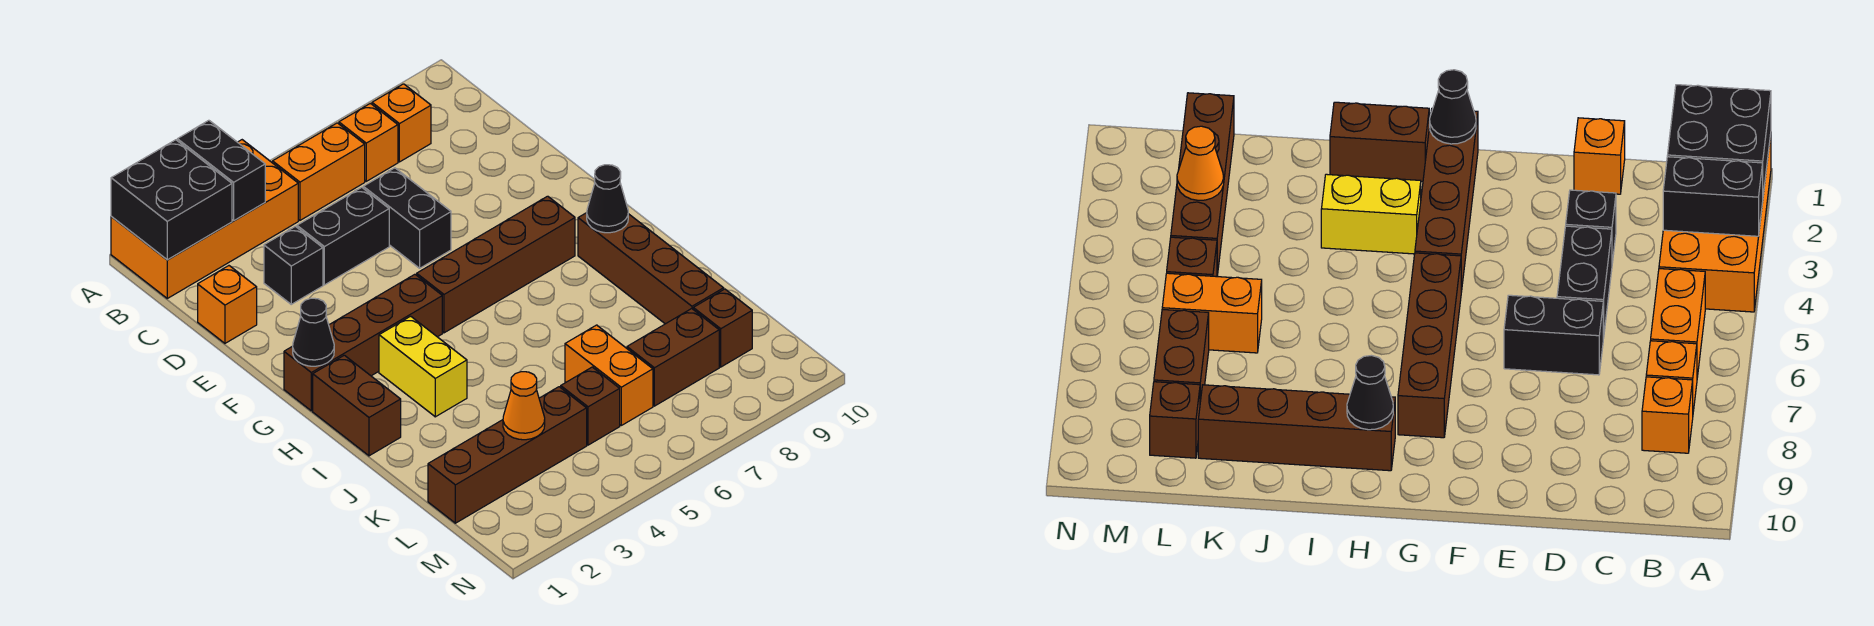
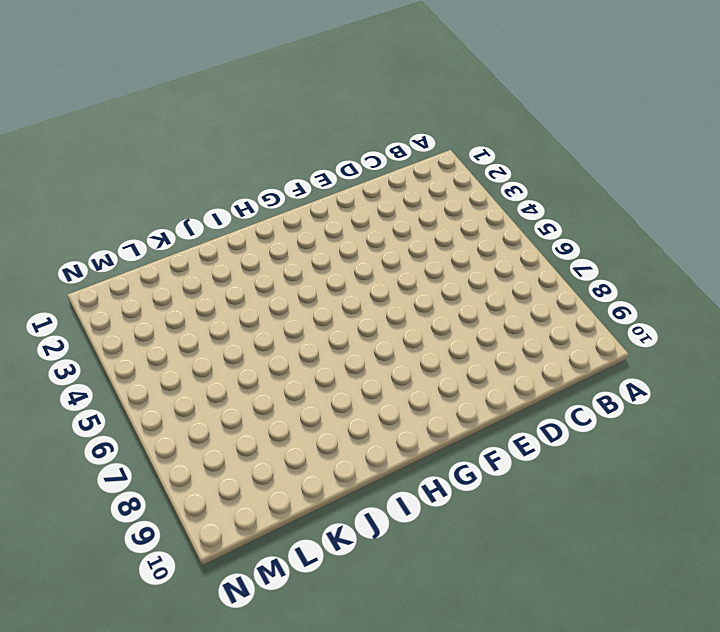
none -> orange brick A1:B4 level 1
none -> orange brick B5:B6 level 1
none -> orange brick B7 level 1

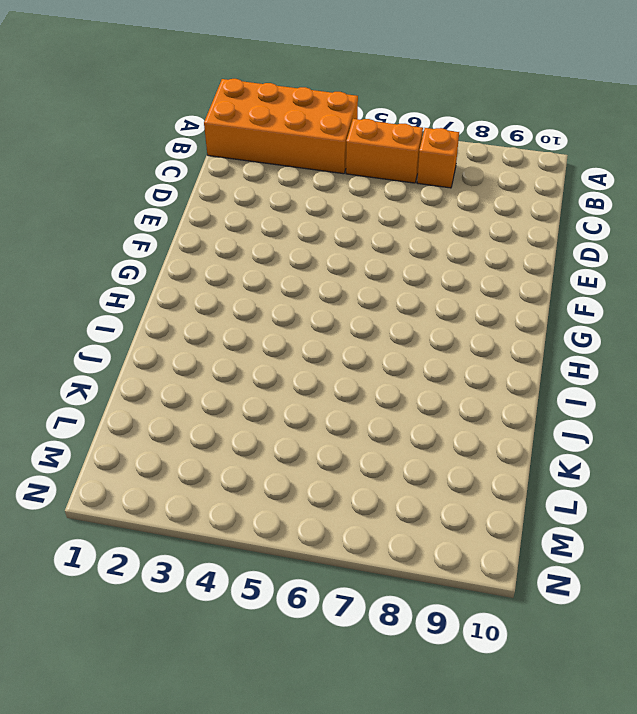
none -> orange brick B8 level 1
none -> orange brick D1 level 1
none -> black brick D3 level 1

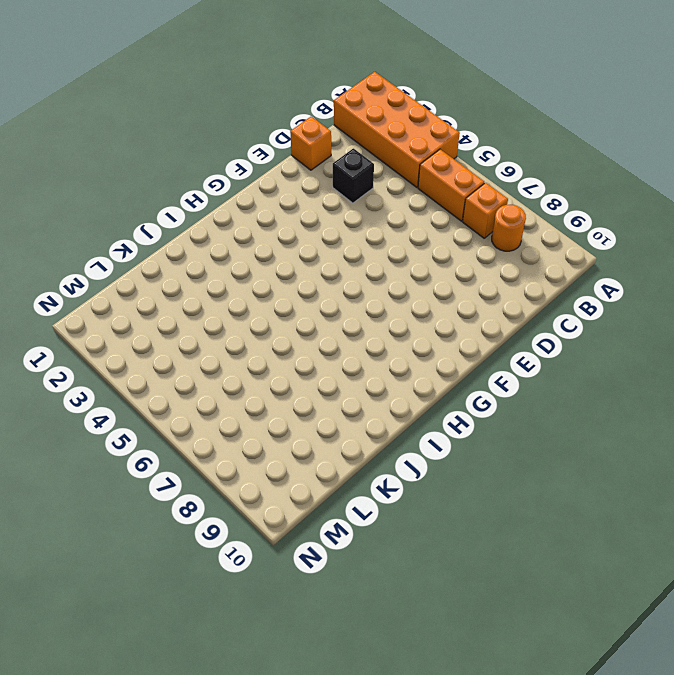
orange round brick B8 level 1 -> orange brick B8 level 1
none -> black brick D4:D5 level 1
none -> black brick D6:E6 level 1
none -> brown brick G1:G4 level 1

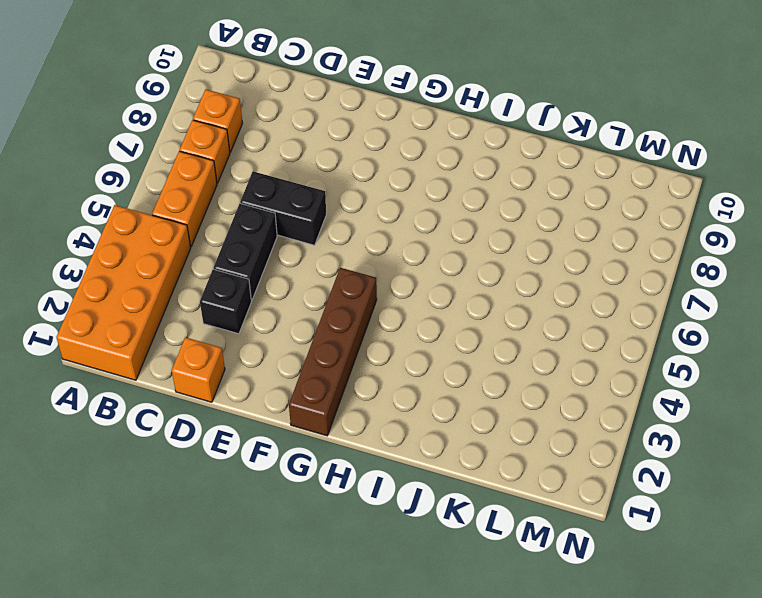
none -> brown brick G5:G8 level 1
none -> brown brick H1:I1 level 1
none -> yellow brick H3:I3 level 1

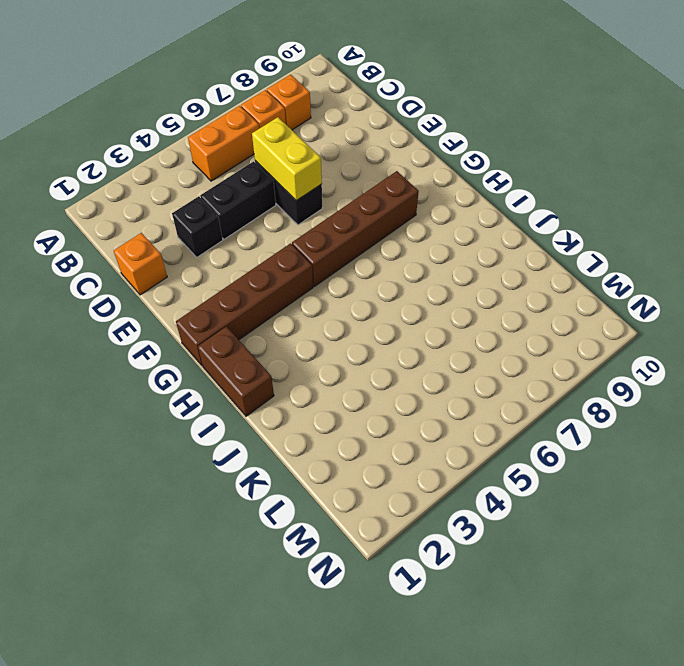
yellow brick D6:E6 level 2 -> yellow brick H3:I3 level 1
none -> orange brick A1:B4 level 1
none -> brown brick H9:K9 level 1
none -> orange brick K6:L6 level 1

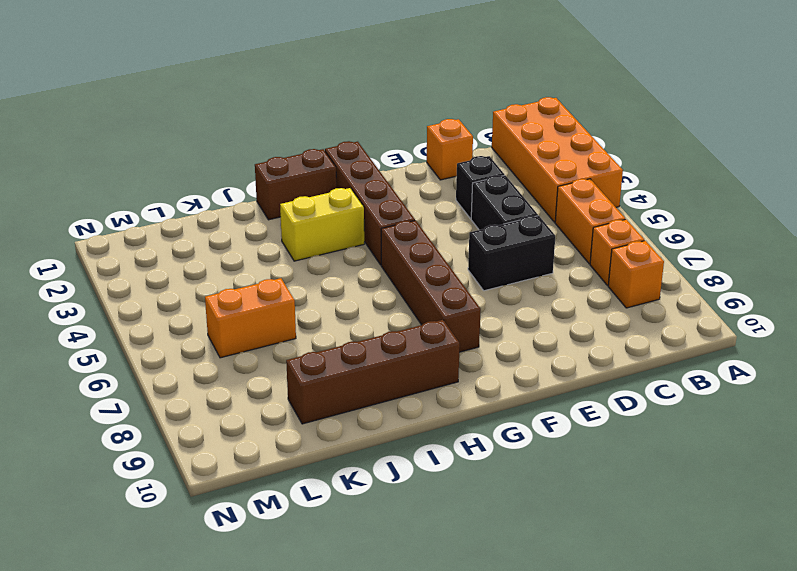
none -> brown brick L1:L4 level 1
none -> brown brick L5 level 1
none -> brown brick L7:L8 level 1

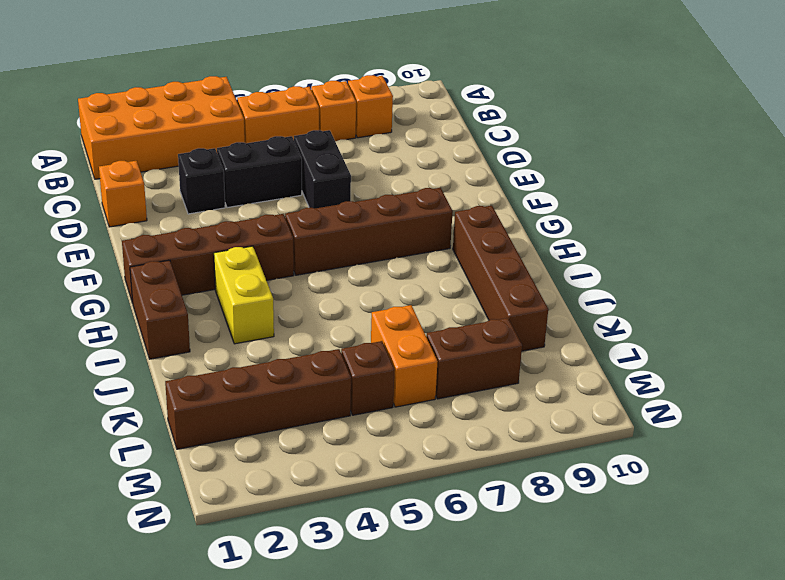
none -> brown brick L9 level 1
none -> black brick A1:B2 level 2
none -> black brick A3:B3 level 2

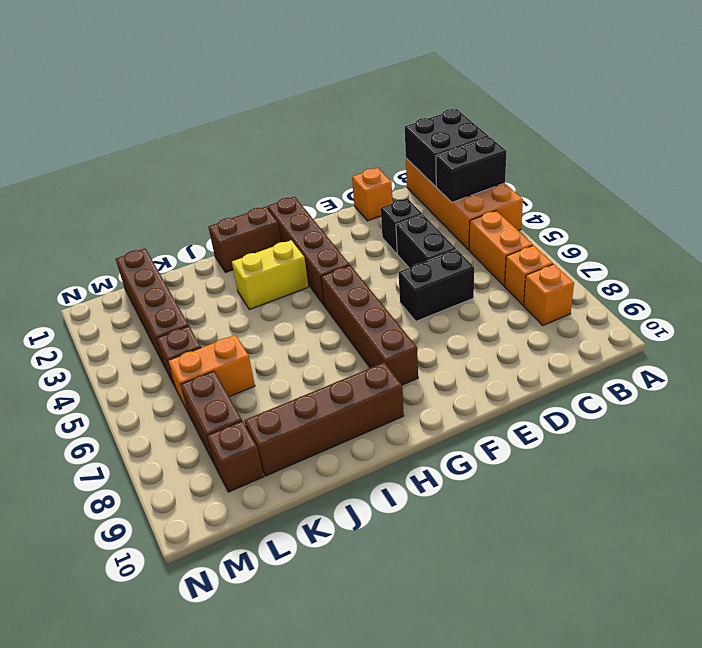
none -> black cone G1 level 2
none -> black cone H9 level 2
none -> orange cone L3 level 2

